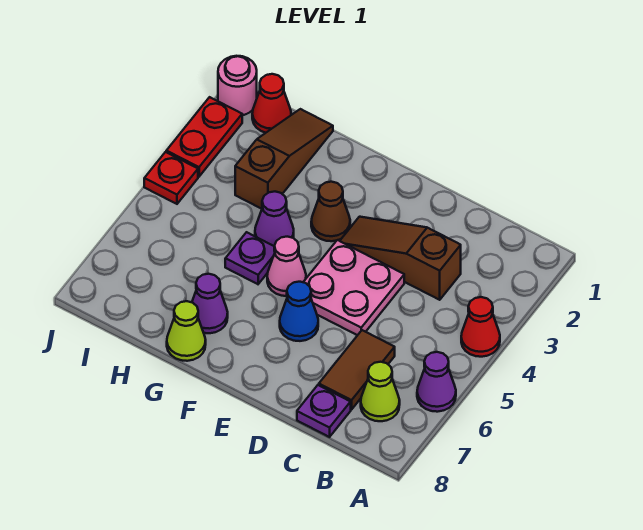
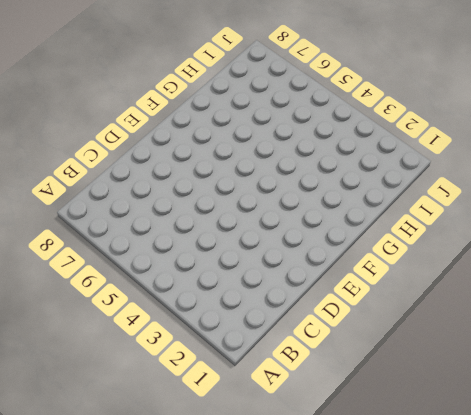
none -> red cone A4 level 1
none -> purple cone A6 level 1
none -> lime cone B7 level 1

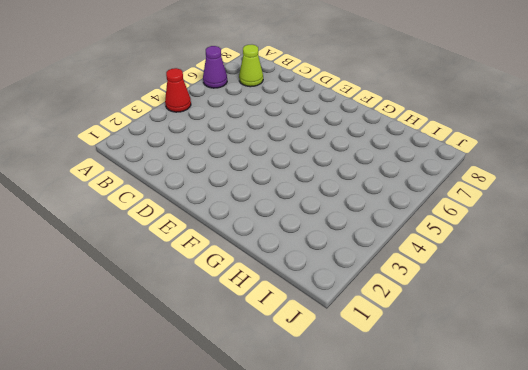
none -> brown slope C3:E3 level 1 top C
none -> brown tile C6:C7 level 1
none -> purple plate C8 level 1

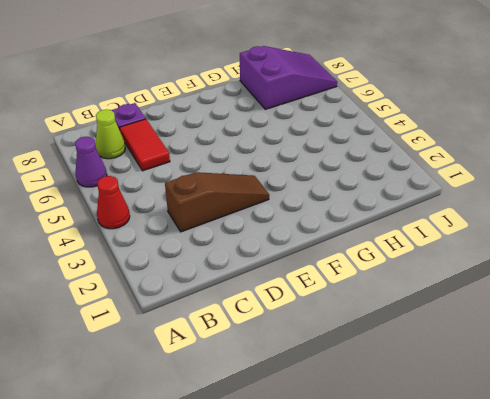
red tile C6:C7 level 1 -> brown tile C6:C7 level 1
purple slope H7:J8 level 1 top H -> none
none -> pink plate D4:E5 level 1
none -> blue cone E6 level 1
none -> brown cone F3 level 1

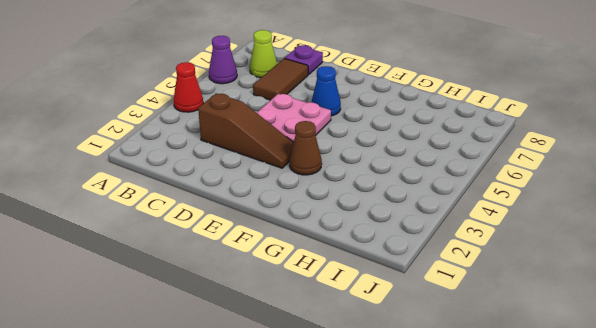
none -> pink cone F5 level 1
none -> purple cone G4 level 1
none -> purple plate G5 level 1

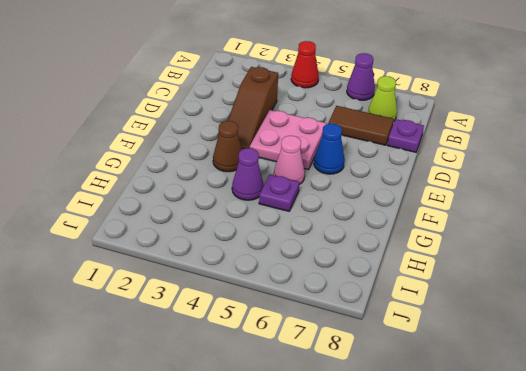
none -> purple cone G7 level 1
none -> lime cone G8 level 1
none -> brown slope H1:H3 level 1 top 3

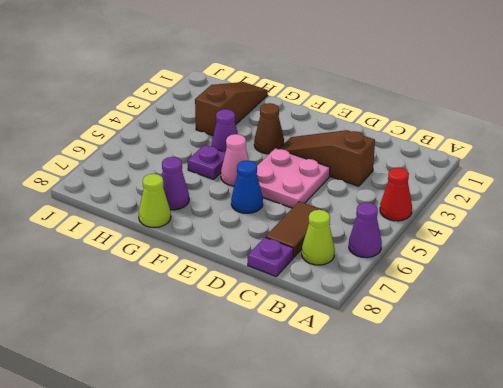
none -> red cone I1 level 1
none -> pink round brick J1 level 1
none -> red plate J2:J3 level 1

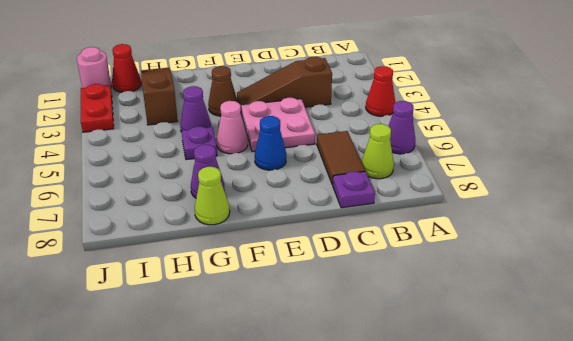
none -> red plate J4 level 1

